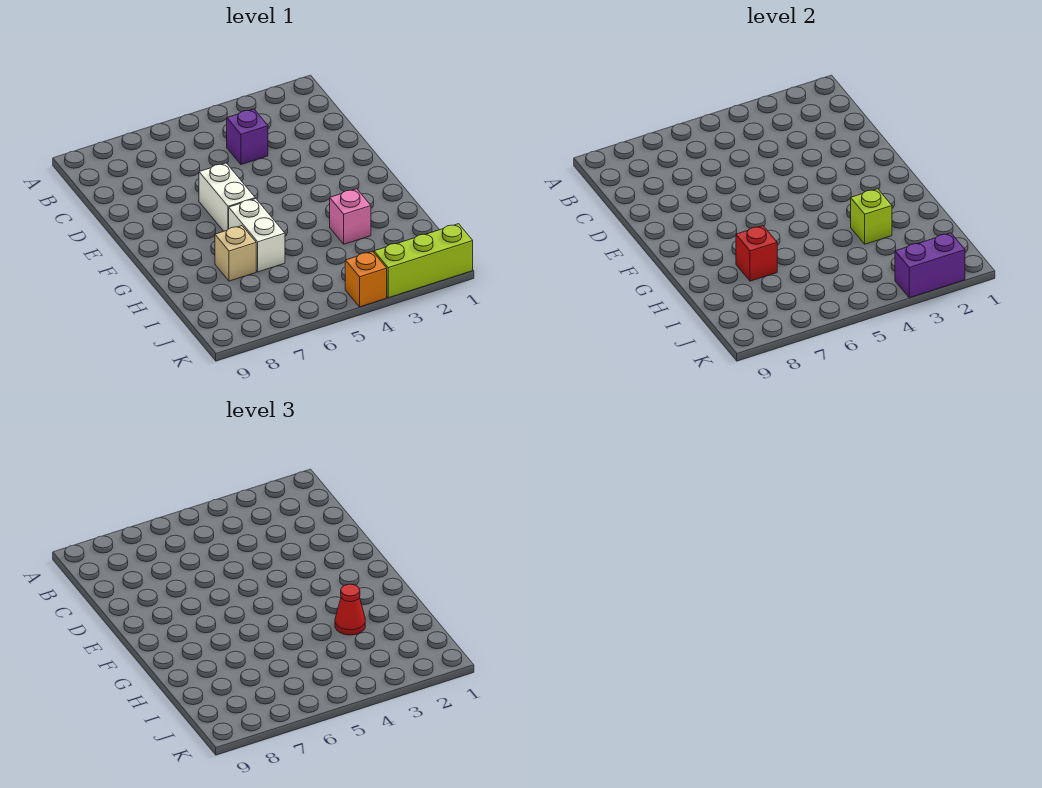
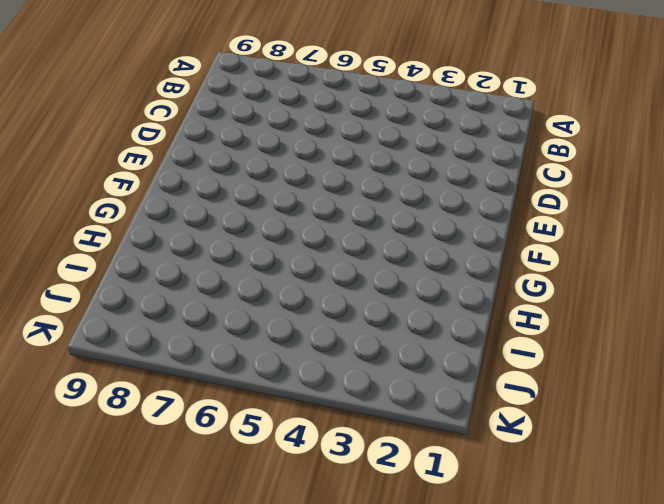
none -> purple brick C4 level 1
none -> white brick E6:F6 level 1

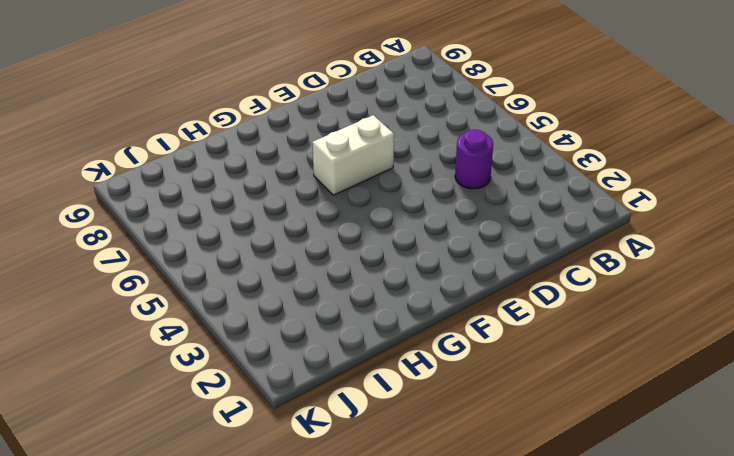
purple round brick C4 level 1 -> purple brick C4 level 1
none -> white brick G6:H6 level 1
none -> pink brick H3 level 1

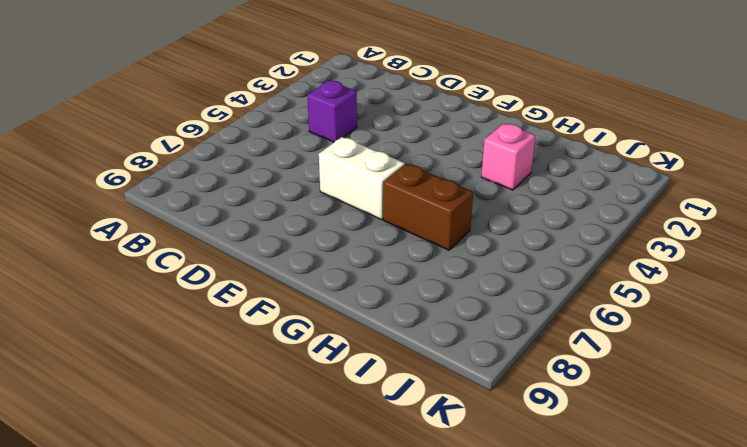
brown brick G6:H6 level 1 -> white brick G6:H6 level 1
none -> tan brick H7 level 1
none -> lime brick K1:K3 level 1

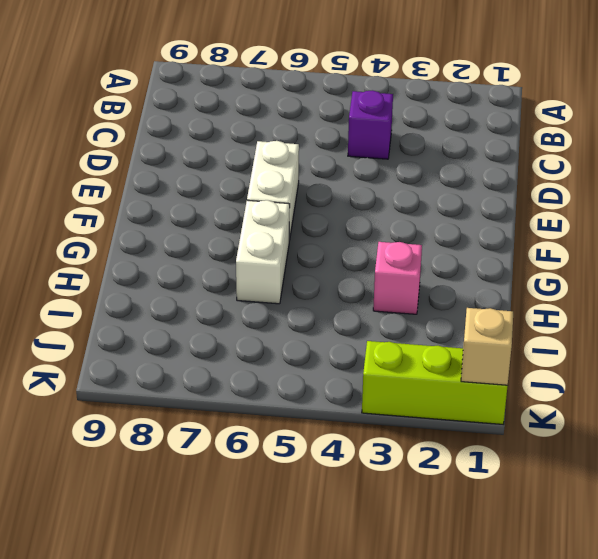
tan brick K1 level 2 -> tan brick H7 level 1
none -> orange brick K4 level 1
none -> lime brick H3 level 2

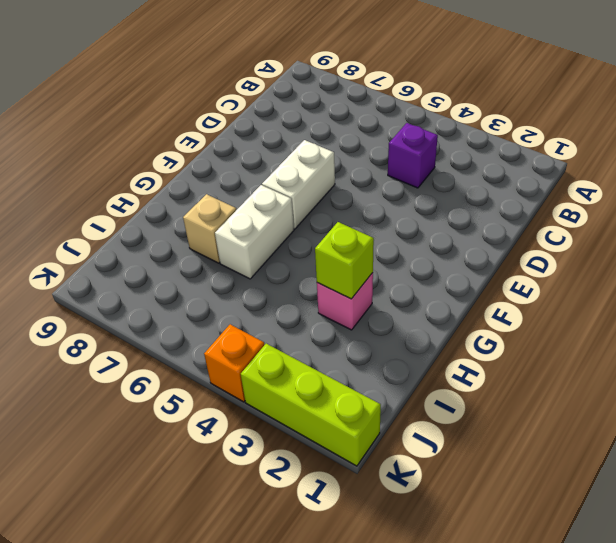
none -> red brick H7 level 2
none -> purple brick K2:K3 level 2

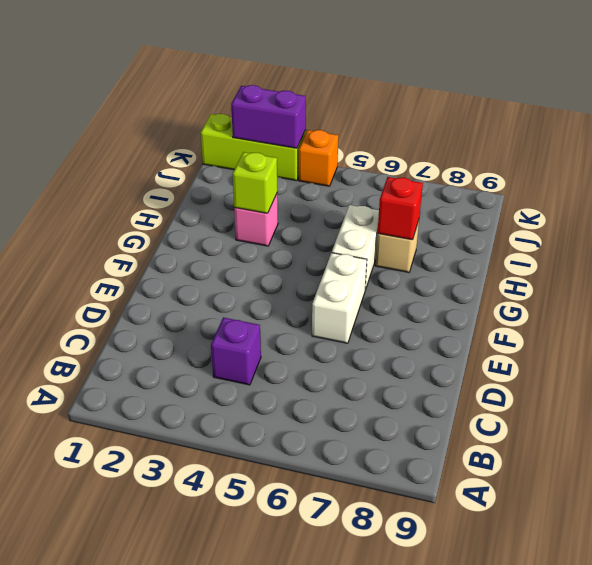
none -> red cone H3 level 3

